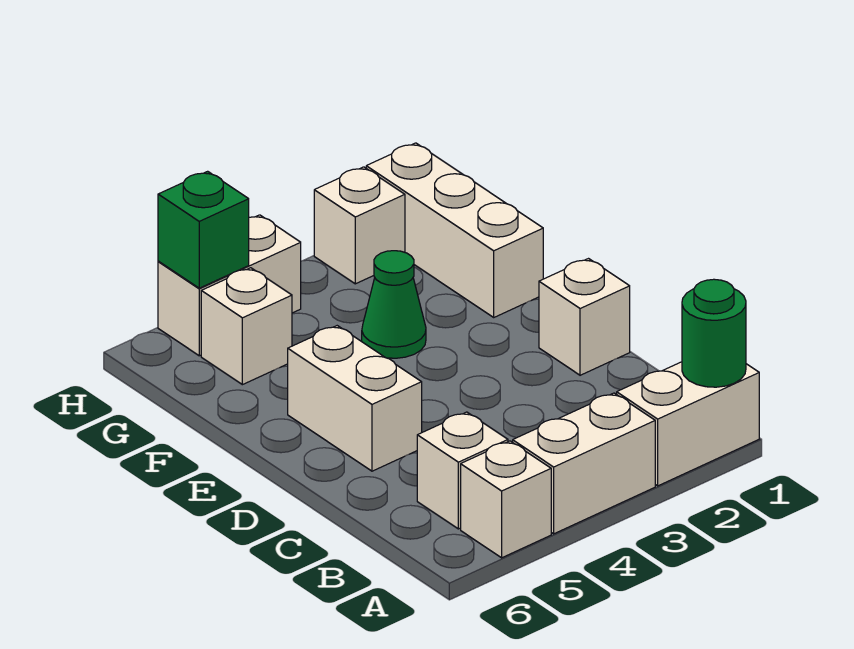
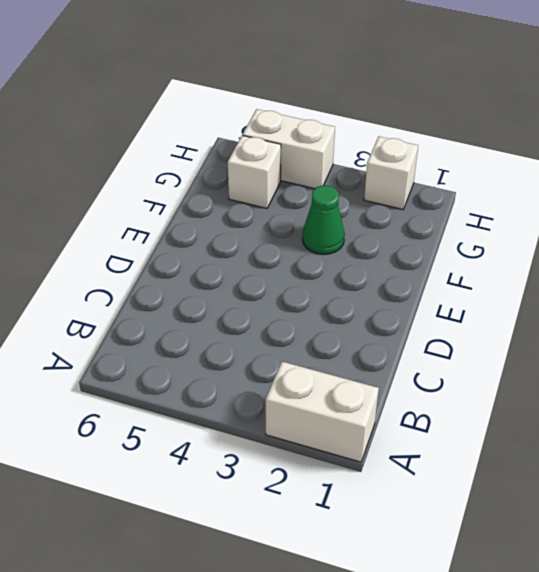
none -> white brick A3:A4 level 1
none -> white brick A5 level 1
none -> white brick B5 level 1

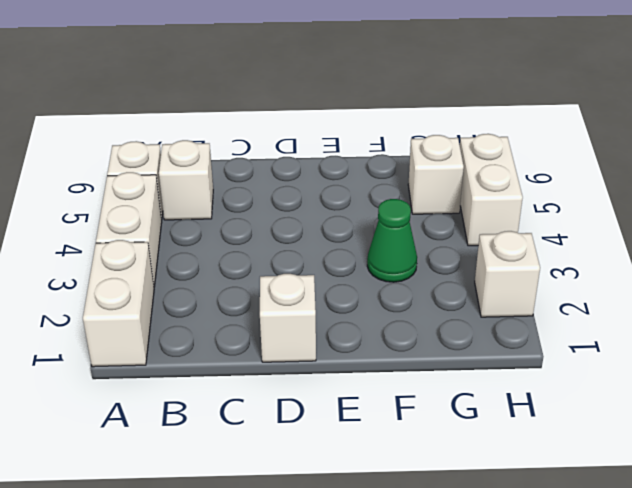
none -> white brick D5:E5 level 1
none -> white brick F1:H1 level 1
none -> green round brick A1 level 2

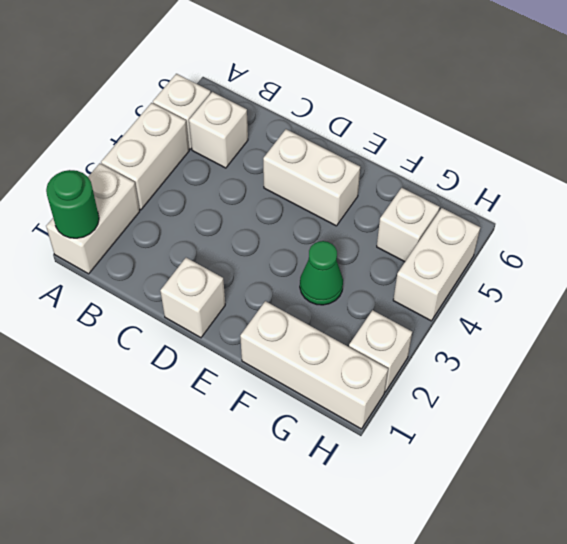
none -> green brick H5 level 2

